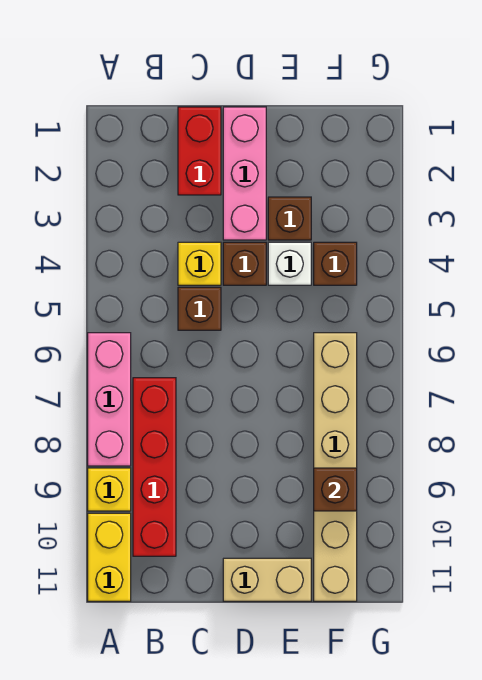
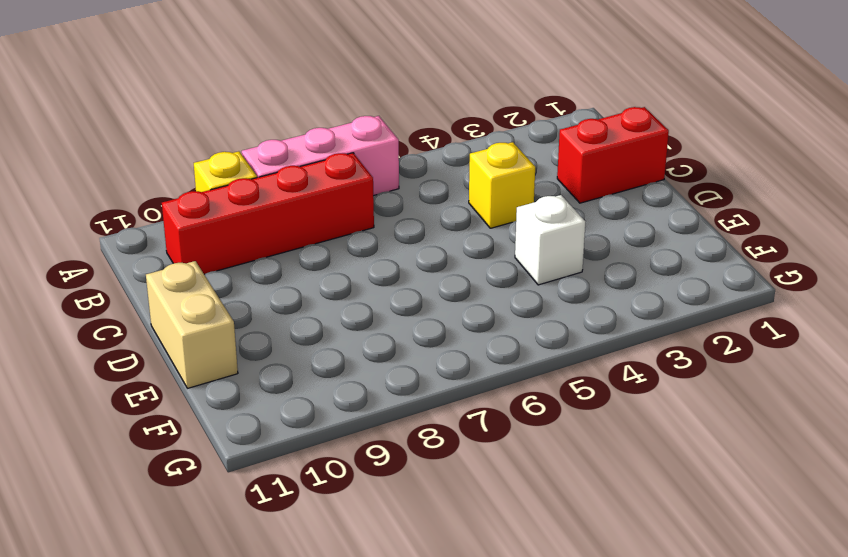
none -> yellow brick A10:A11 level 1
none -> brown brick C5 level 1
none -> pink brick D1:D3 level 1

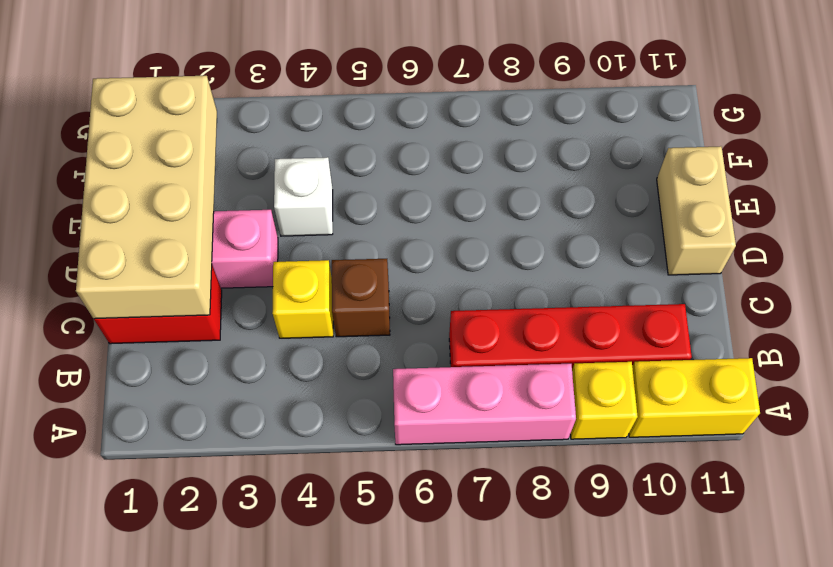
tan brick C1:F2 level 2 -> none
none -> brown brick D4 level 1
none -> brown brick E3 level 1
none -> brown brick F4 level 1

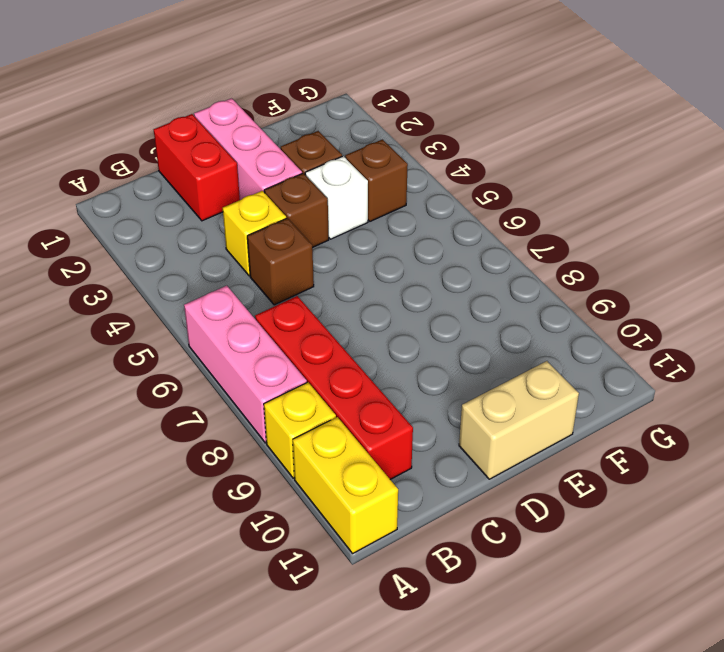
none -> tan brick F6:F11 level 1
none -> brown brick F9 level 2

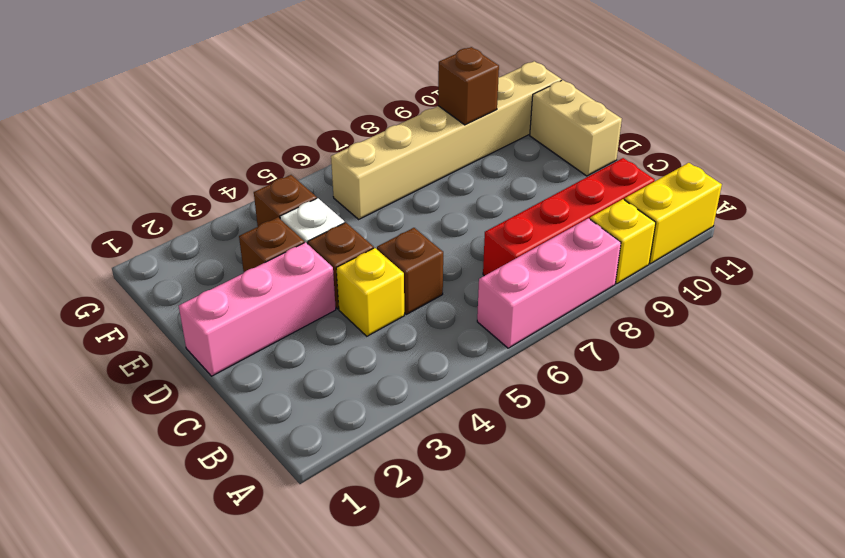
none -> red brick C1:C2 level 1

